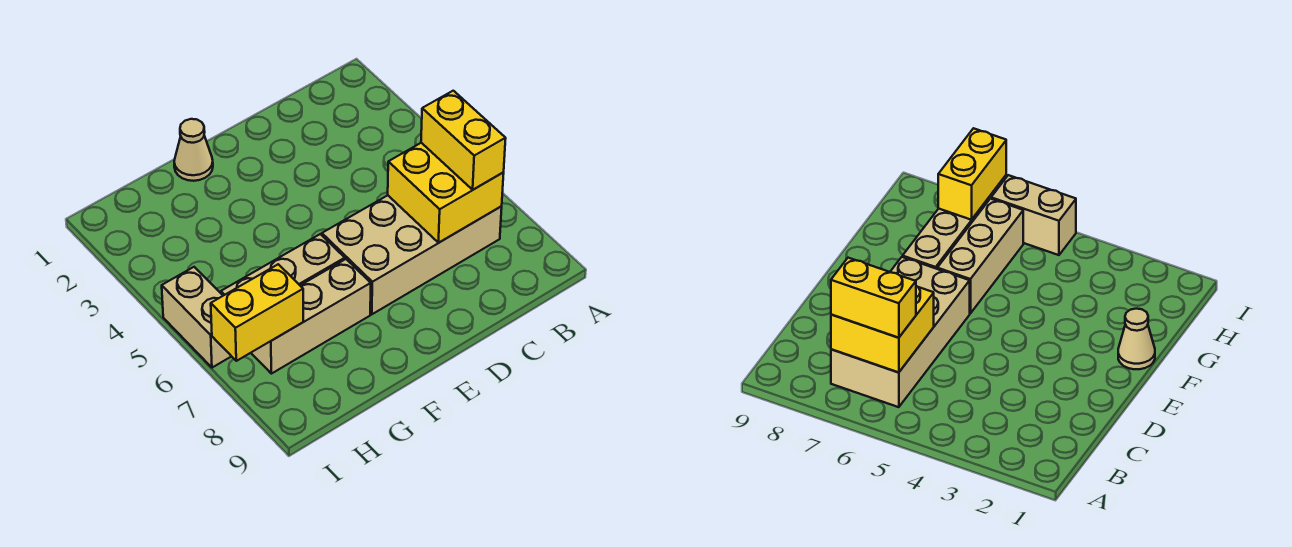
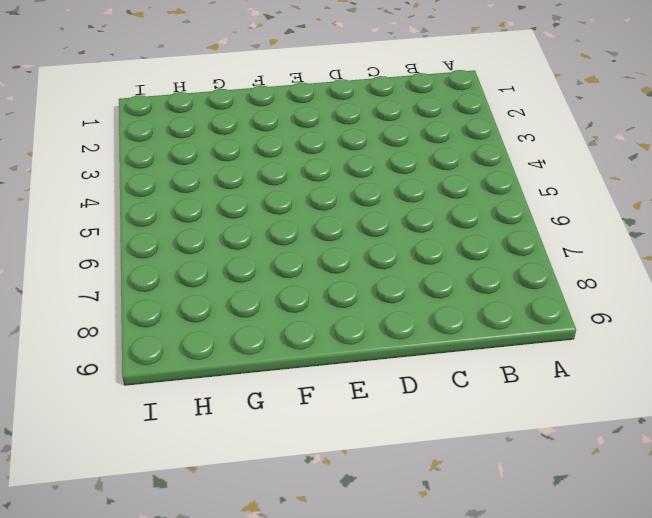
none -> tan brick B6:E7 level 1
none -> tan cone F1 level 1

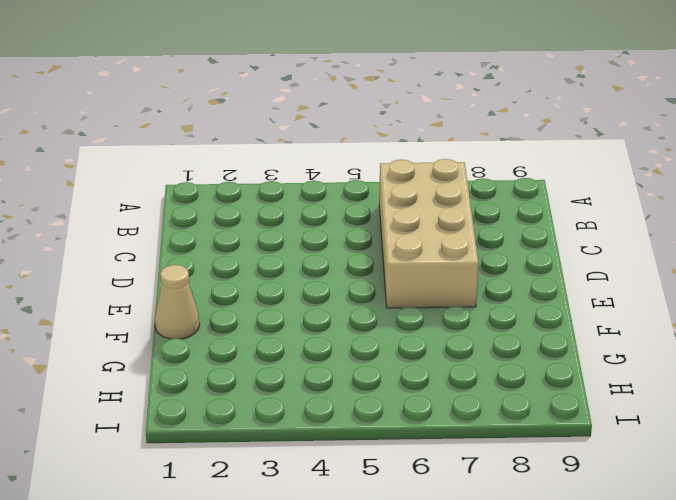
none -> tan brick F6:H6 level 1
none -> tan brick F7:H7 level 1

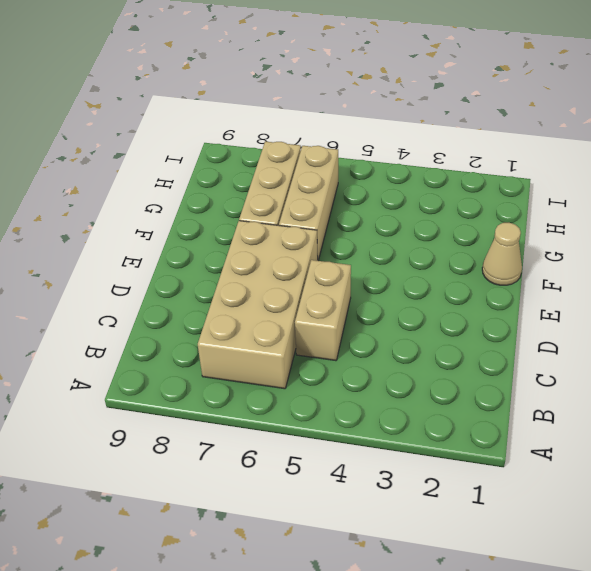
tan brick C5:D5 level 1 -> tan brick I5:I6 level 1
none -> yellow brick B6:C7 level 2
none -> yellow brick H7:I7 level 2

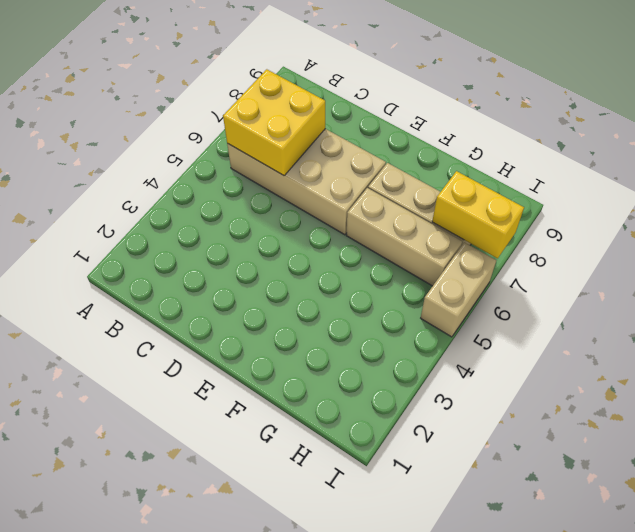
none -> tan cone F1 level 1
none -> yellow brick B6:B7 level 3

